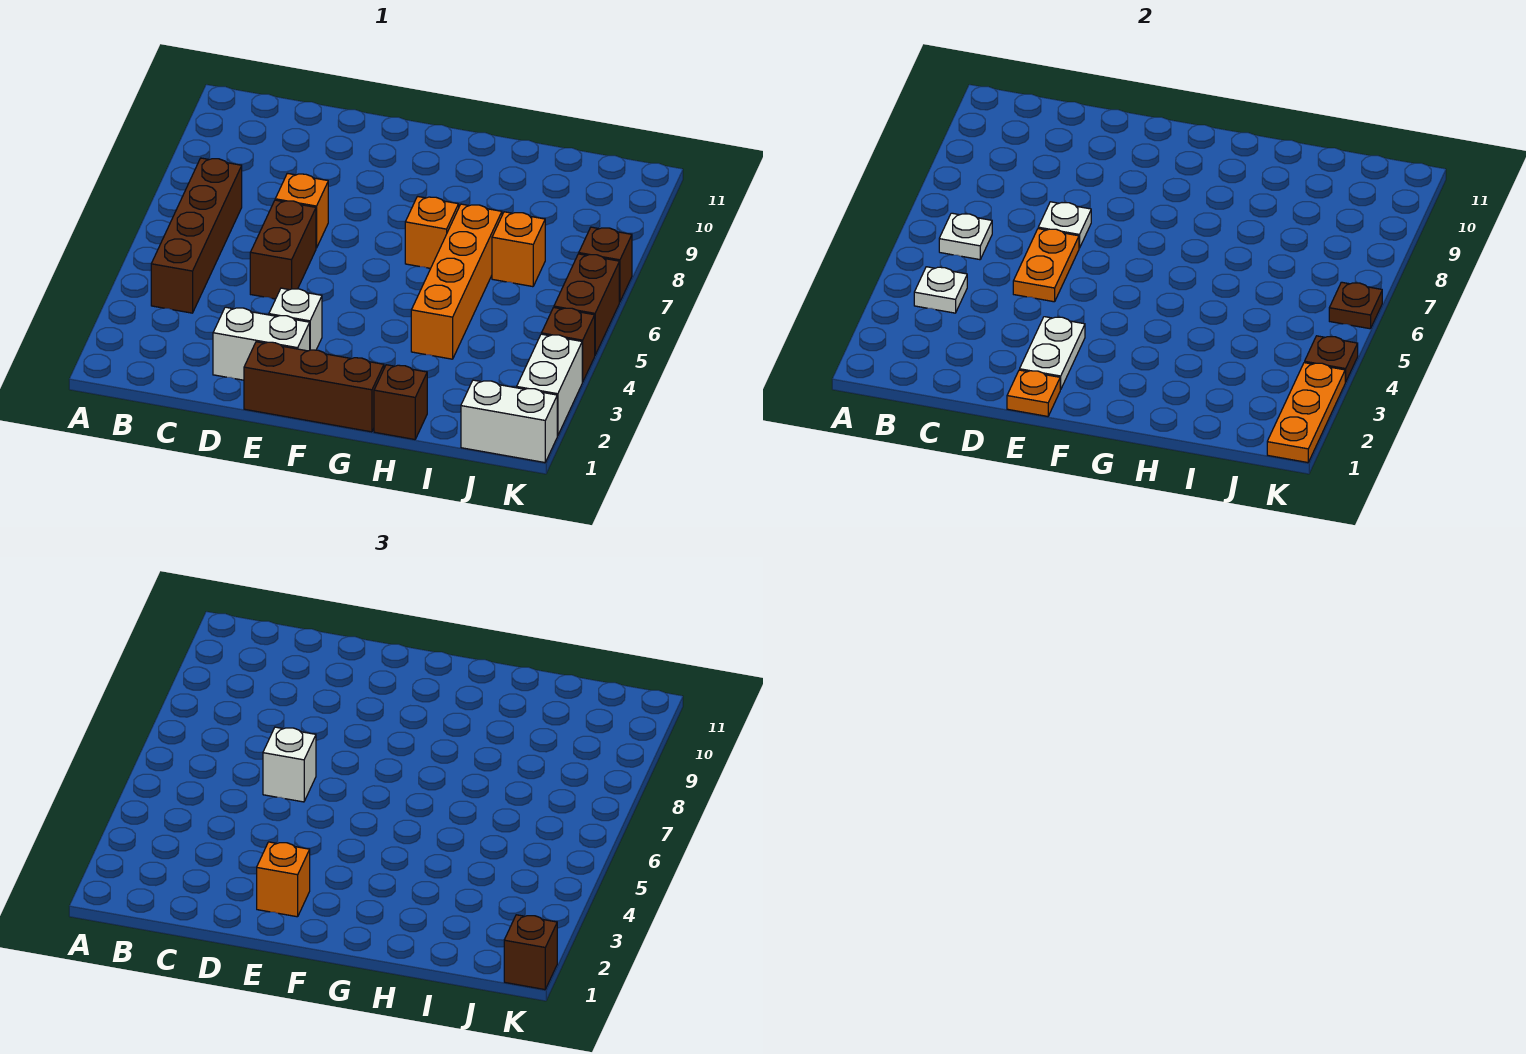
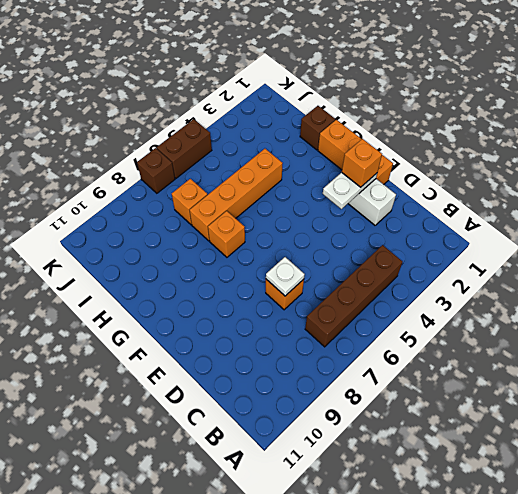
orange brick E1:G1 level 1 -> brown brick E1:G1 level 1
none -> brown brick D5:D6 level 1
none -> white brick E3 level 1
none -> white brick J1:K1 level 1

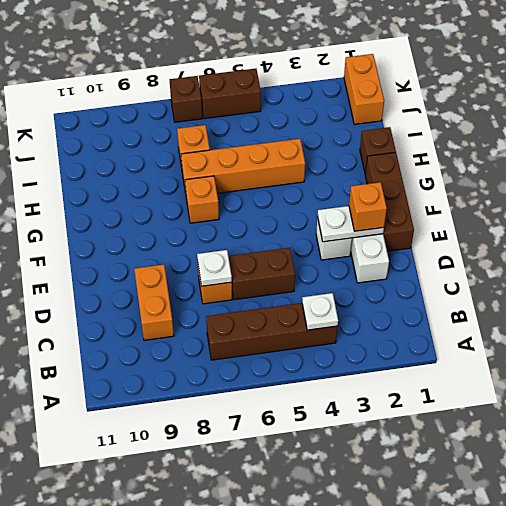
orange brick C9:D9 level 1 -> none
orange brick J1:K1 level 1 -> white brick J1:K1 level 1
none -> white brick K2:K3 level 1
none -> brown brick K4 level 1
none -> white plate B6 level 2

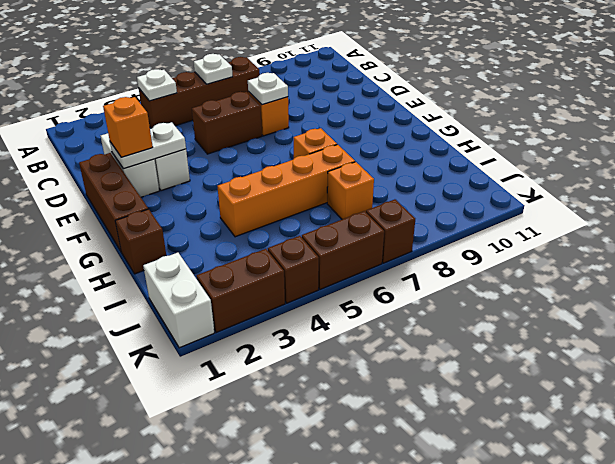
brown brick K2:K3 level 1 -> white brick K2:K3 level 1
none -> orange plate D5:D6 level 2
none -> orange plate E1 level 2
none -> orange plate K1:K3 level 2

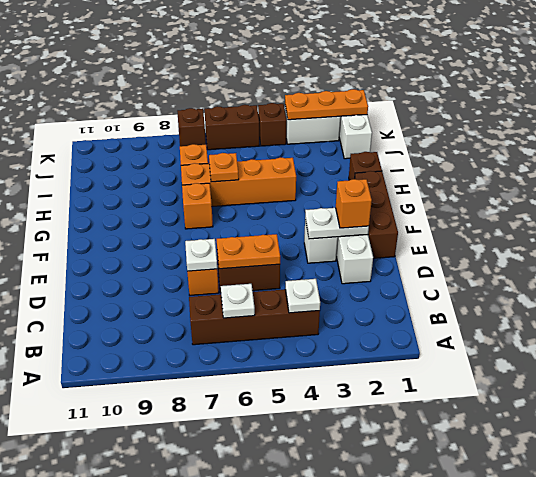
orange plate H6 level 2 -> orange plate E1 level 2
none -> brown plate K4 level 2
none -> brown plate K6 level 2
none -> white brick D6 level 3

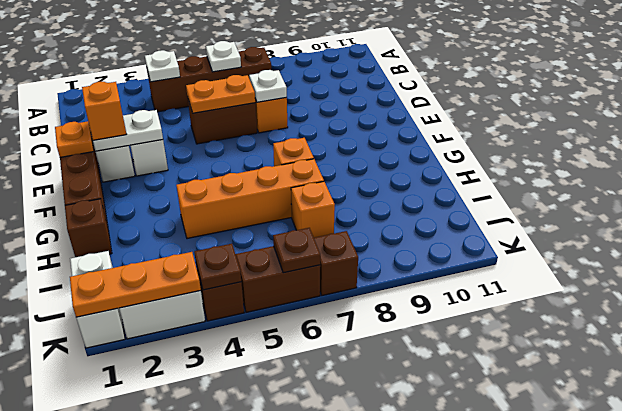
none -> white brick D6 level 3
none -> brown brick K1 level 3

